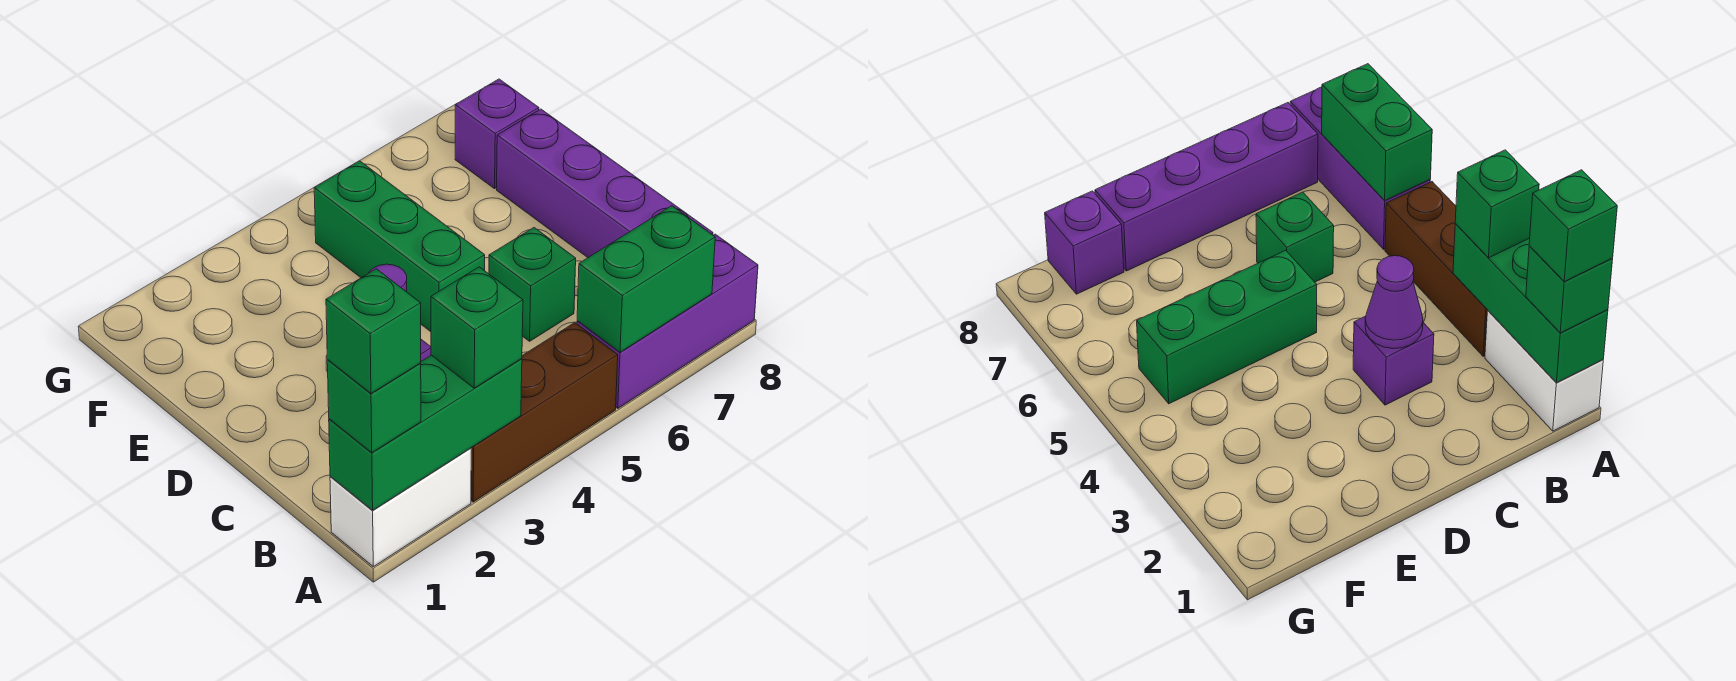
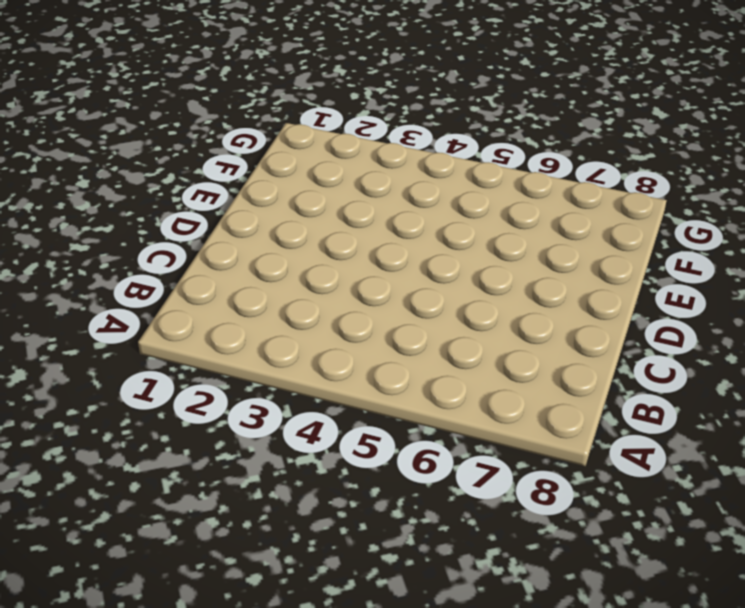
none -> white brick A1:A2 level 1
none -> brown brick A3:A5 level 1
none -> purple brick A6:A8 level 1

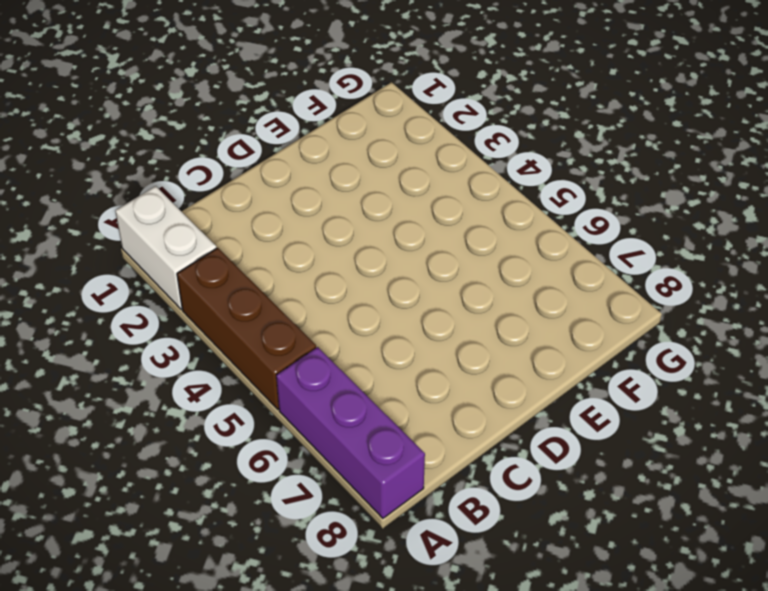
none -> purple brick B8:E8 level 1
none -> purple brick C3 level 1
none -> green brick C6 level 1

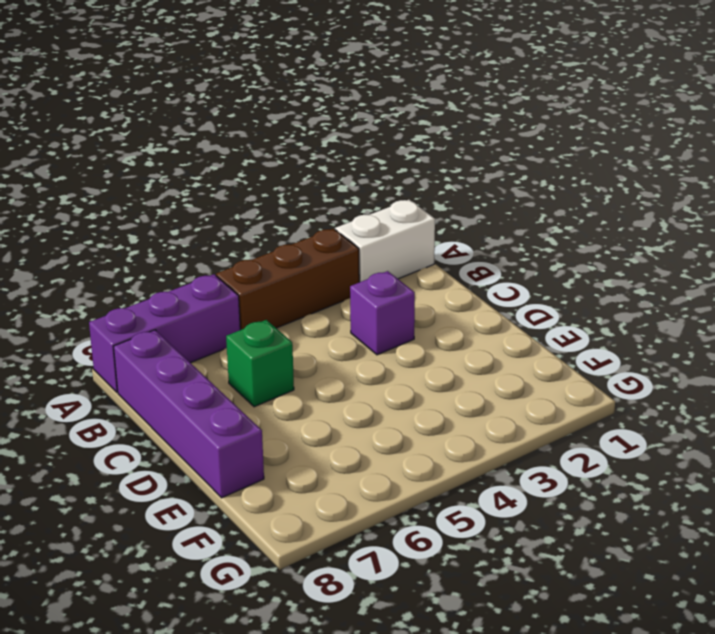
none -> green brick D5:F5 level 1
none -> purple brick F8 level 1
none -> green brick A1:A3 level 2

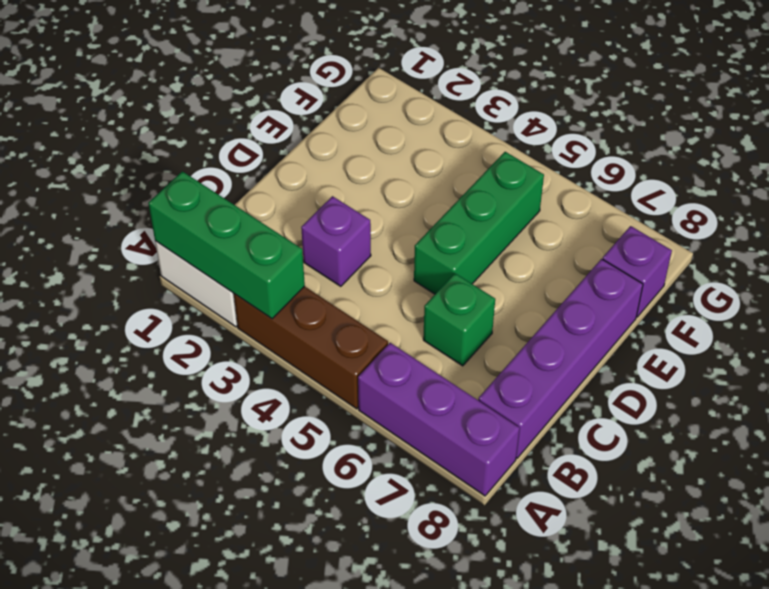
none -> green brick A6:A7 level 2
none -> purple cone C3 level 2
none -> green brick A1 level 3

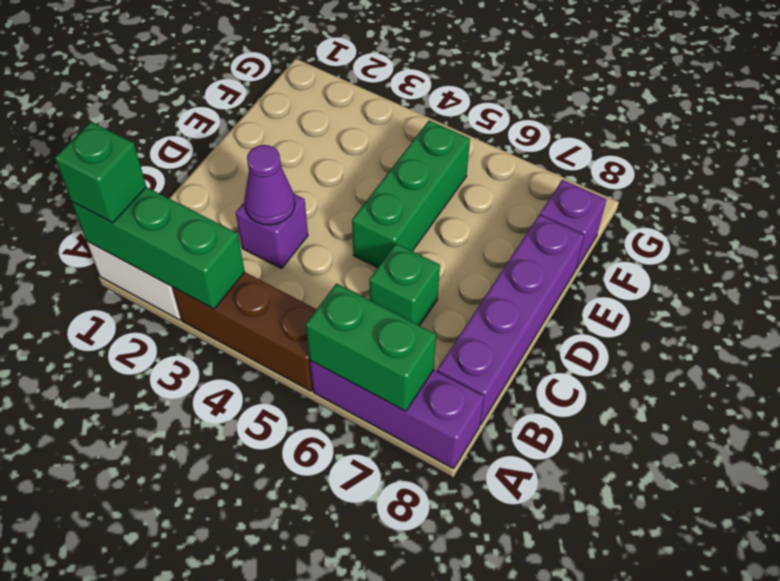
none -> green brick A3 level 3
none -> green brick A1 level 4

